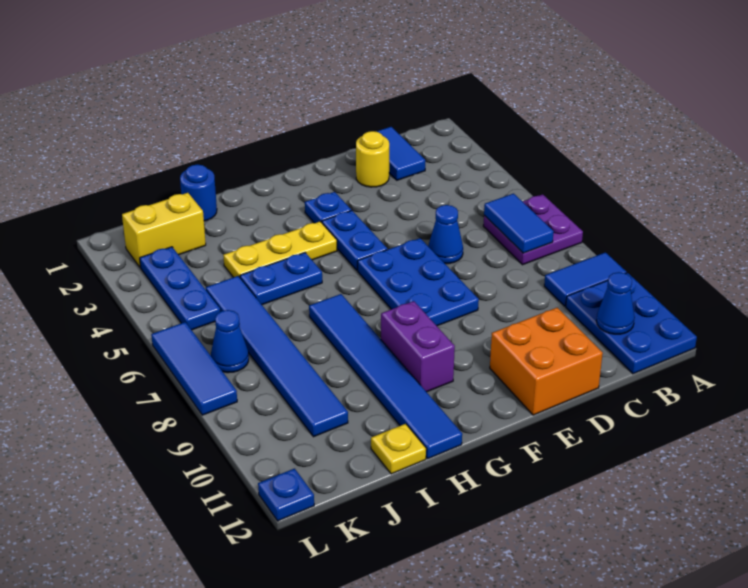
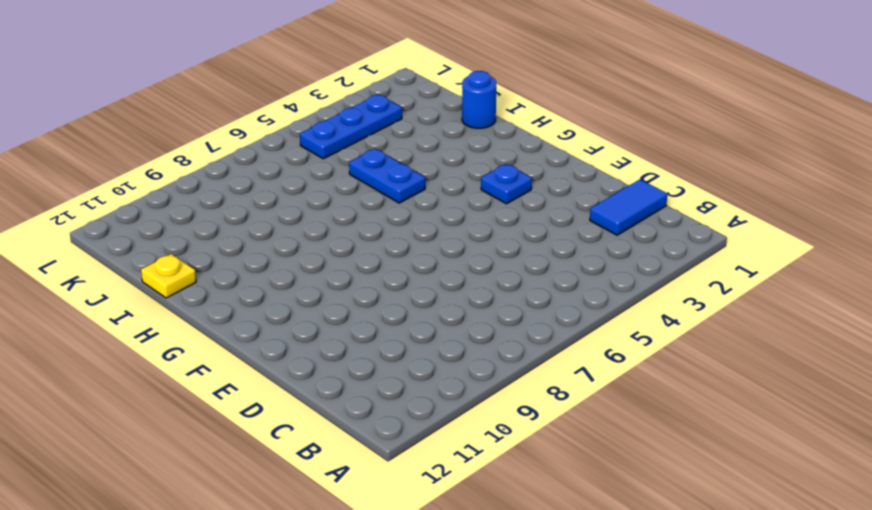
none -> purple plate A6:B7 level 1
none -> blue tile A9:B9 level 1
none -> blue plate A10:B12 level 1

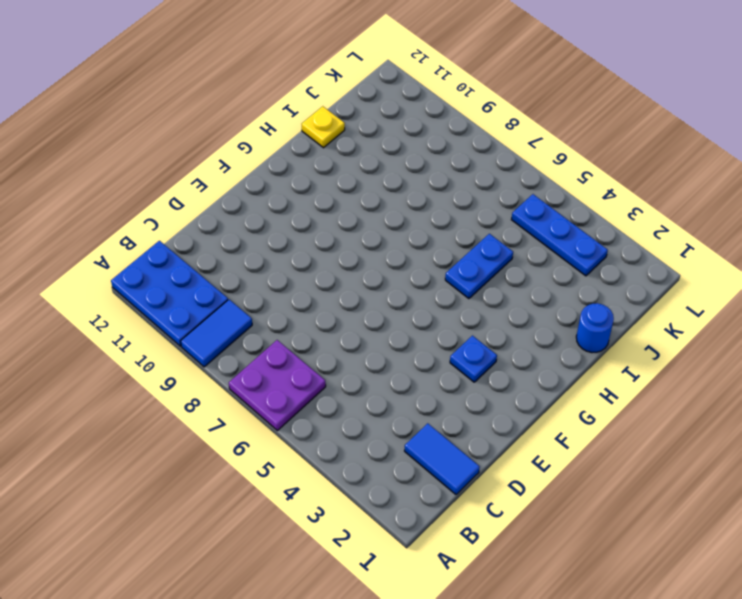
none -> yellow round brick D2 level 1
none -> blue cone D6 level 1
none -> orange brick D11:E12 level 1

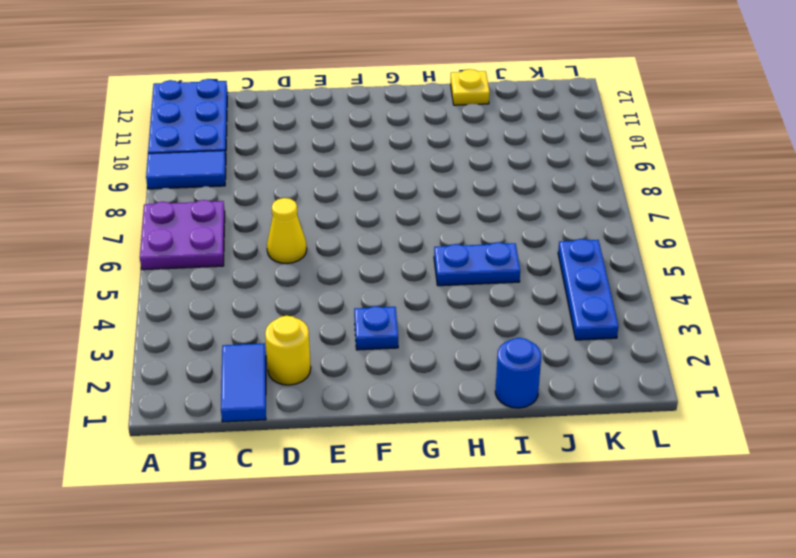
yellow cone D6 level 1 -> blue cone D6 level 1
none -> orange brick D11:E12 level 1
none -> blue plate E6:F8 level 1
none -> blue plate F4:F5 level 1

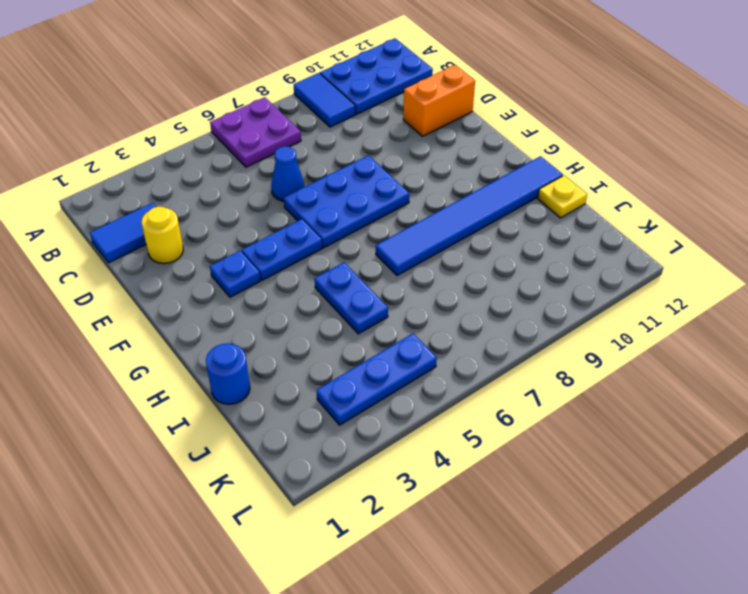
orange brick D11:D12 level 1 -> orange brick D11:E12 level 1
none -> yellow plate G4:I4 level 1
none -> purple brick G9:G10 level 1
none -> yellow brick J2:K2 level 1

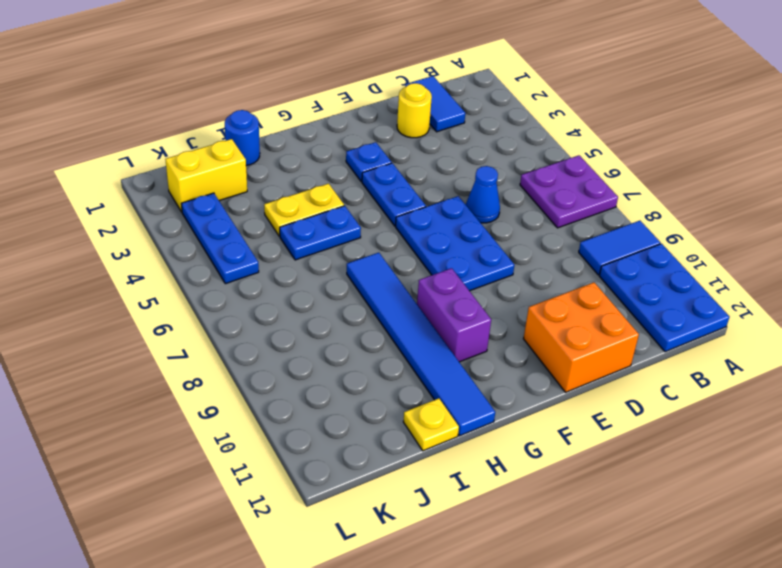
yellow plate H4:I4 level 1 -> yellow plate G4:I4 level 1
none -> blue tile J5:J10 level 1
none -> blue cone K7 level 1
none -> blue tile L6:L8 level 1

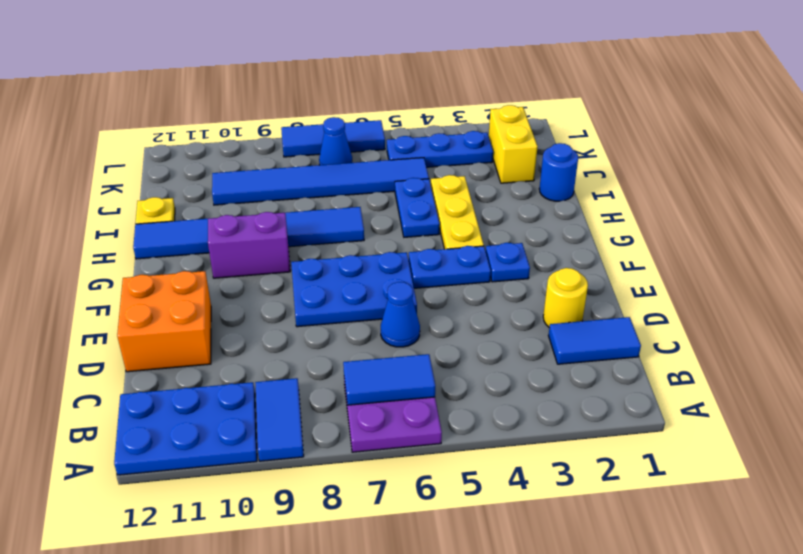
none -> blue plate L12 level 1
none -> blue cone B11 level 2

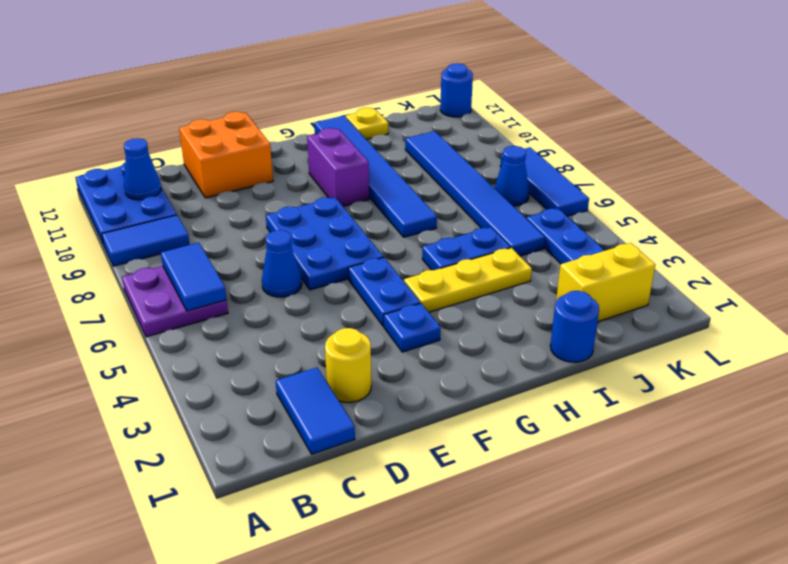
blue round brick L12 level 1 -> blue plate L12 level 1

